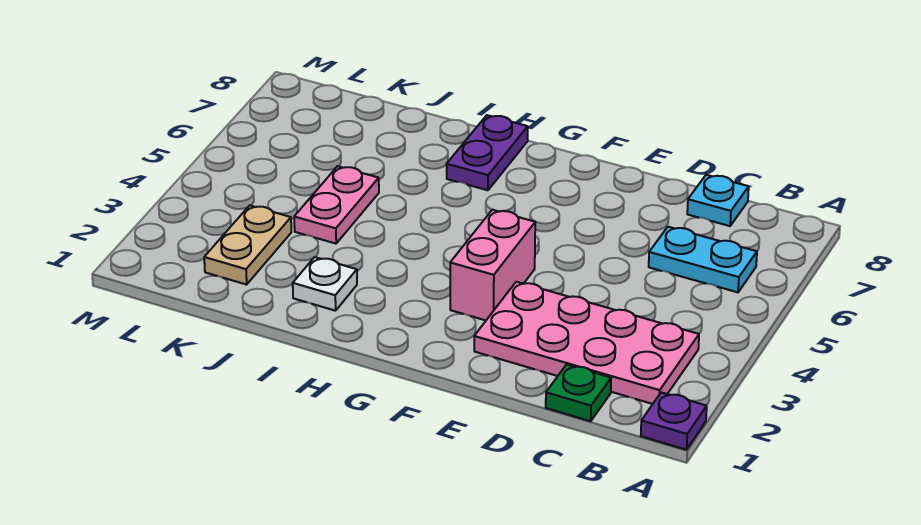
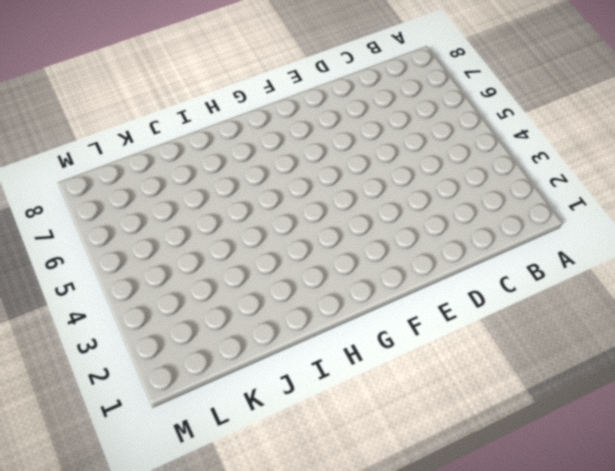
none -> purple plate A1 level 1
none -> pink plate B2:E3 level 1

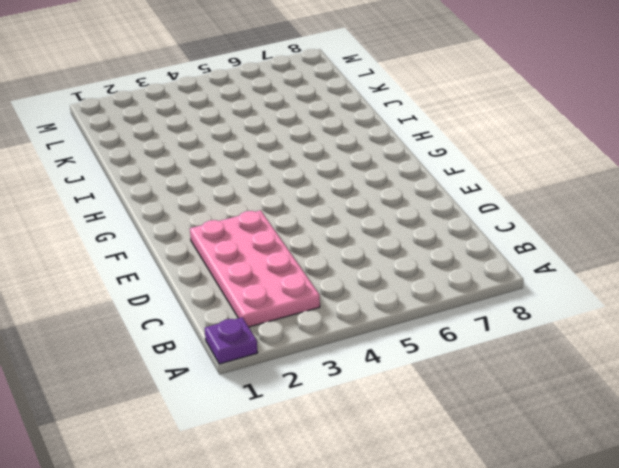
none -> cyan plate B6:C6 level 1
none -> green plate C1 level 1

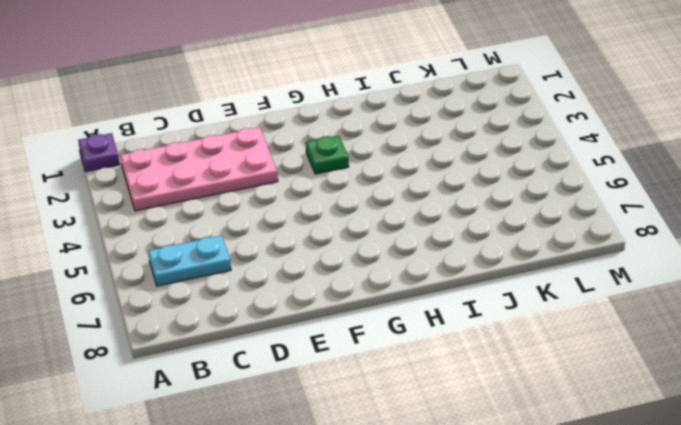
green plate G3 level 1 -> green plate C1 level 1
none -> cyan plate C8 level 1
none -> pink brick F3:F4 level 1

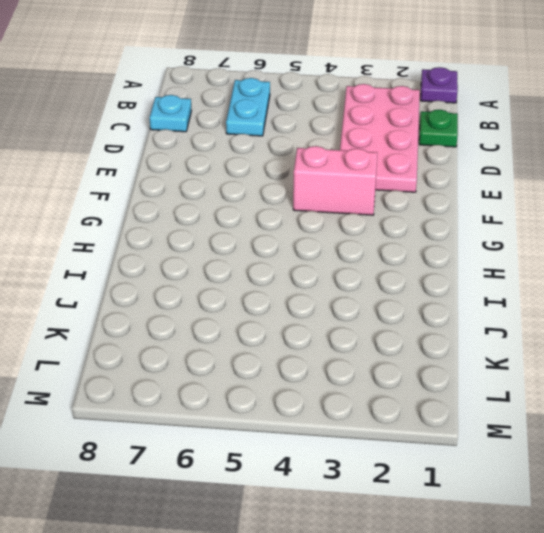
none -> purple plate H7:H8 level 1
none -> white plate I2 level 1

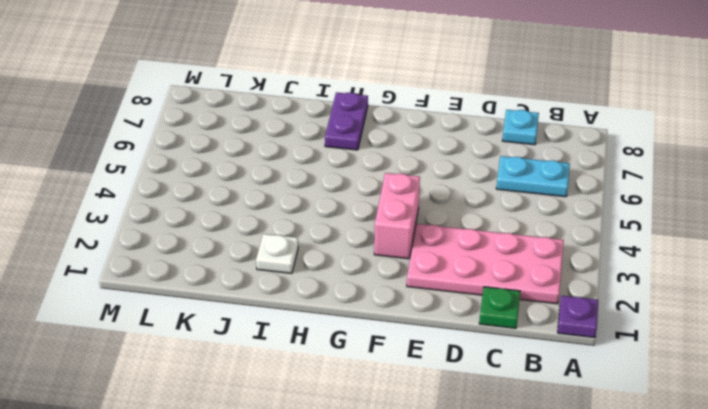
none -> pink plate J4:J5 level 1
none -> tan plate K2:K3 level 1

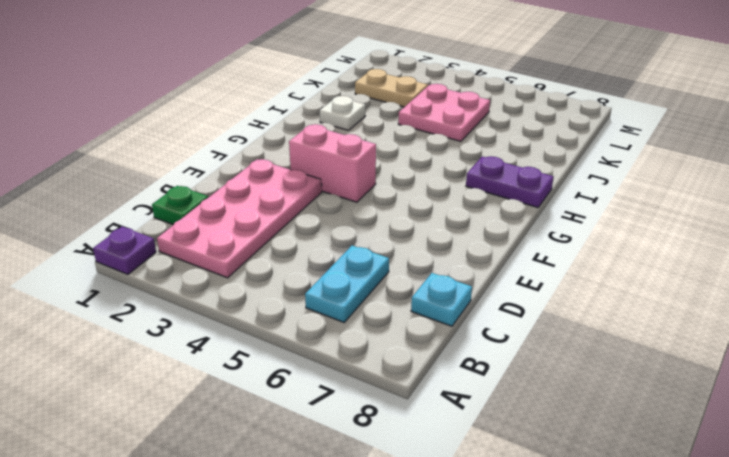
pink plate J4:K5 level 1 -> pink plate J4:J5 level 1

